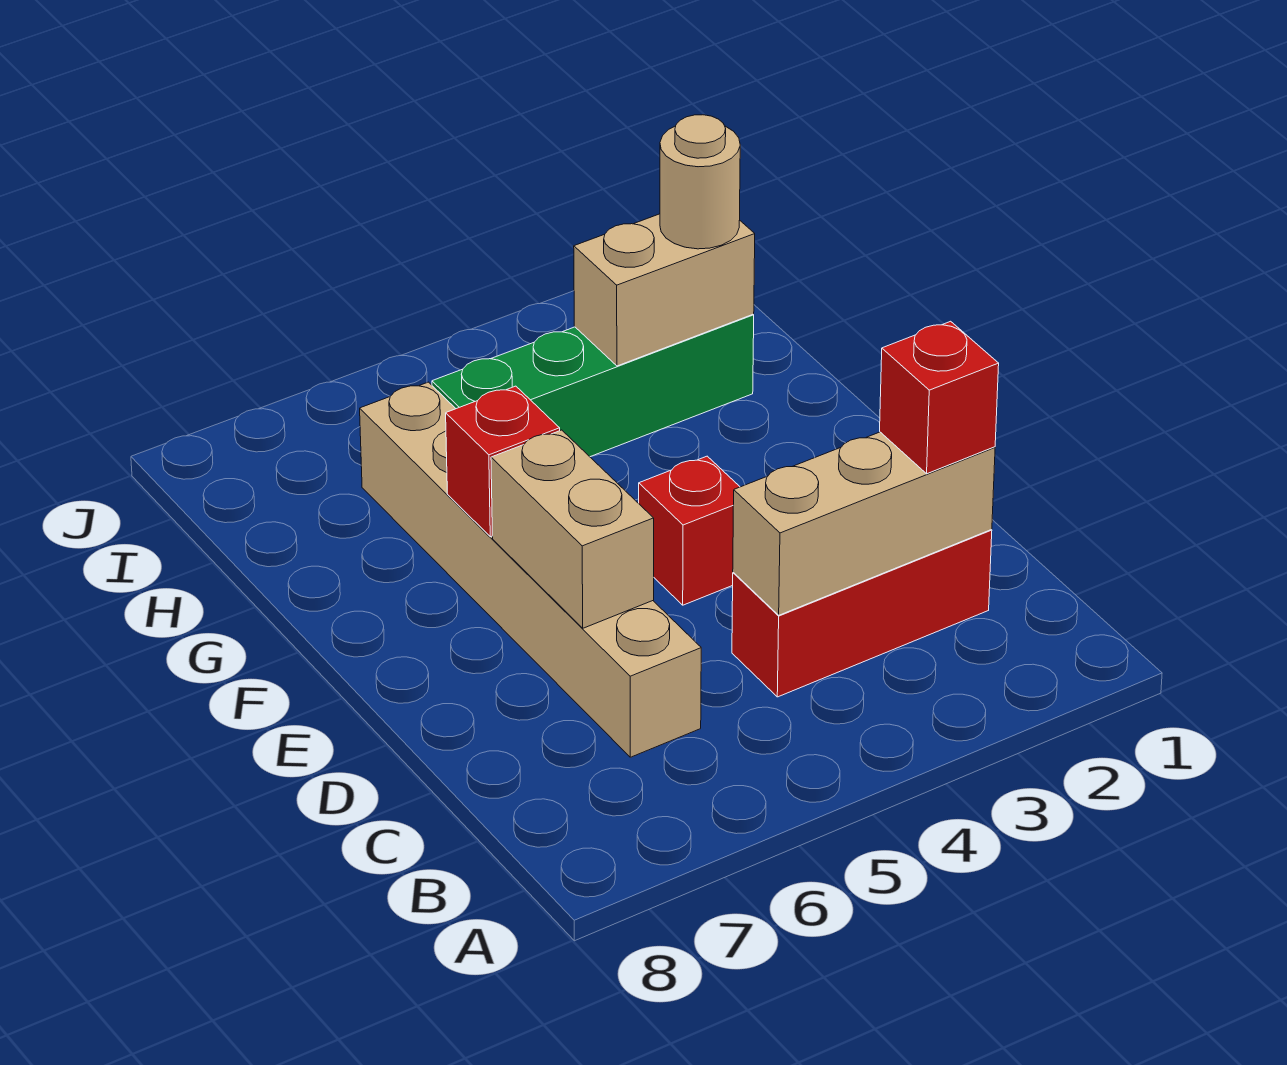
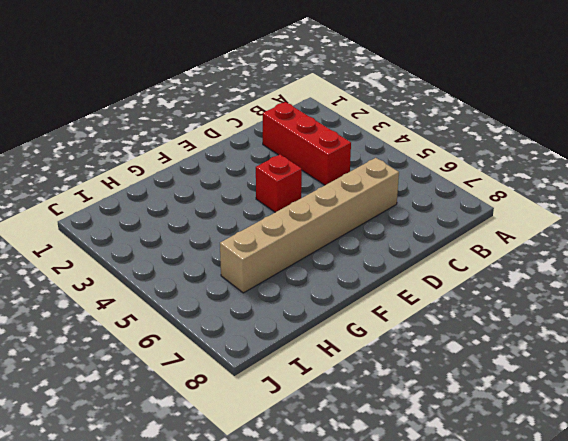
none -> green brick H2:H5 level 1
none -> tan brick C2:C4 level 2

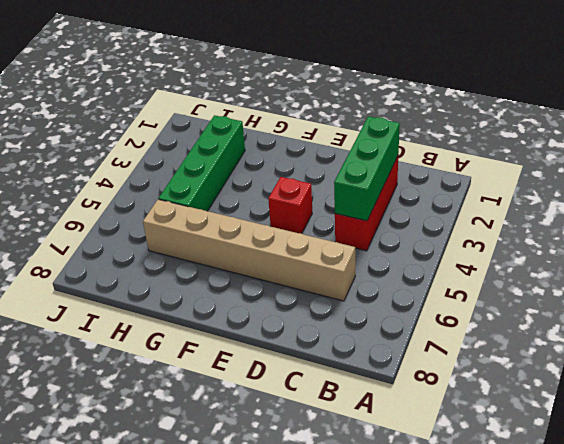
green brick C2:C4 level 2 -> tan brick C2:C4 level 2
none -> tan brick D6:E6 level 2
none -> red brick F6 level 2

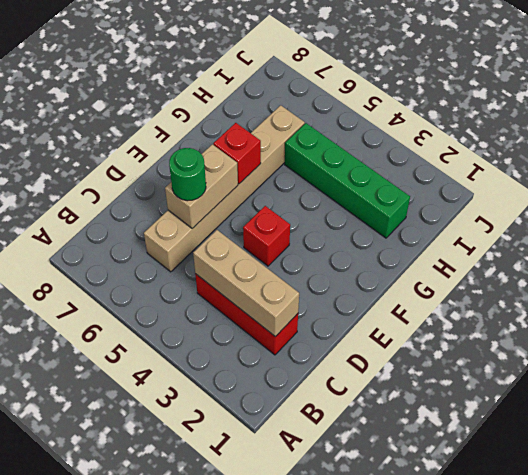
green round brick D6 level 3 -> none
none -> tan brick H2:H3 level 2
none -> red brick C2 level 3

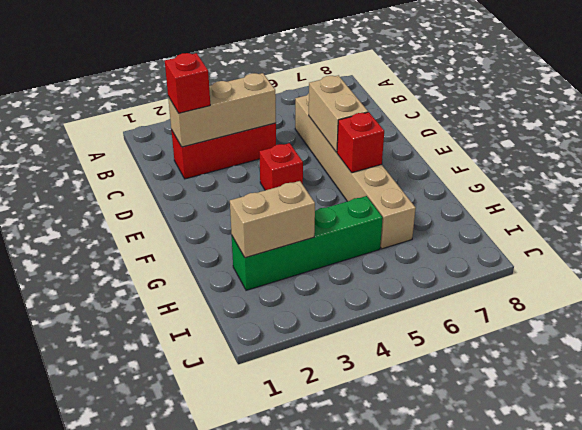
none -> tan round brick H2 level 3

